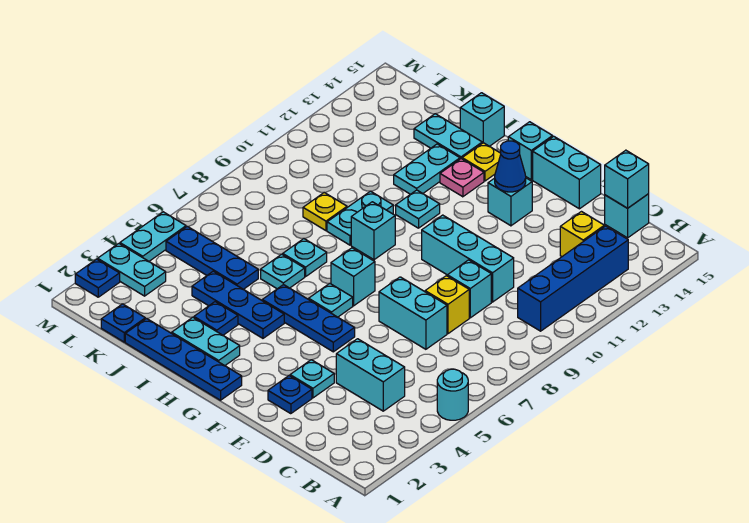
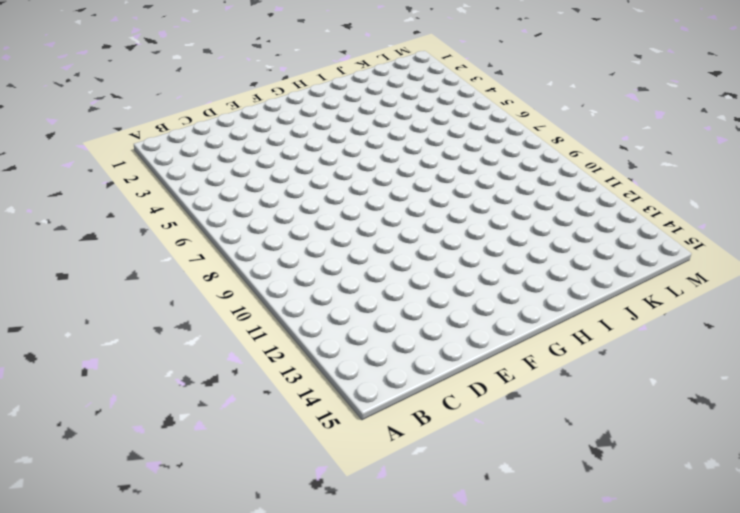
none -> cyan round brick A5 level 1
none -> blue brick B10:B13 level 1
none -> cyan brick C4:D4 level 1
none -> yellow brick C13 level 1

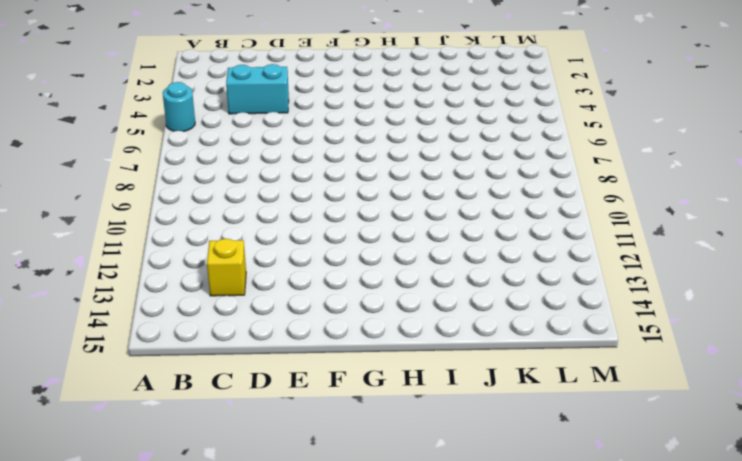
none -> blue brick B10:B13 level 1
none -> cyan brick C15 level 1
none -> cyan brick D7:E7 level 1
none -> yellow brick D8 level 1

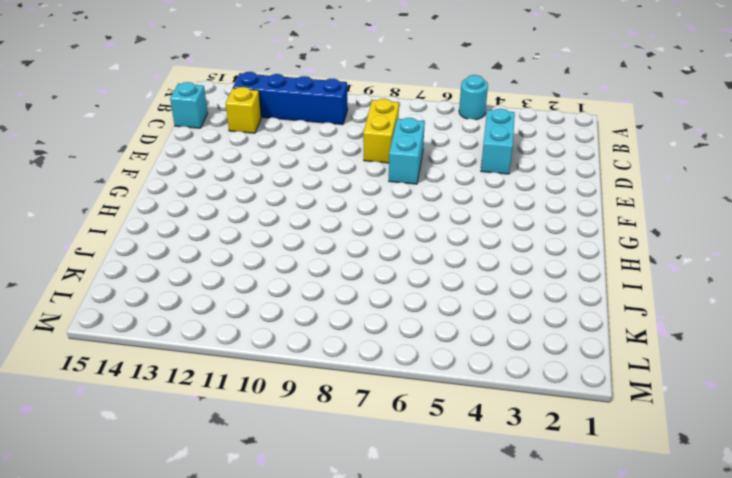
yellow brick C8:D8 level 1 -> yellow brick D8 level 1
none -> cyan brick D9 level 1
none -> cyan brick D10:F10 level 1
none -> blue plate E2 level 1
none -> cyan plate E3 level 1

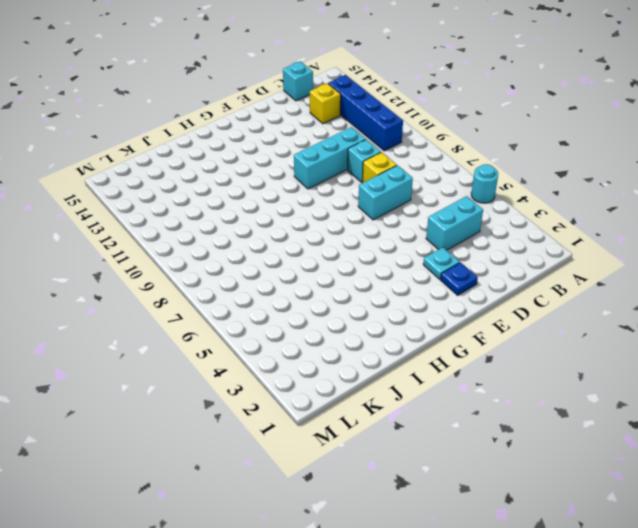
none -> cyan brick E15:F15 level 1
none -> blue plate F5:H5 level 1
none -> cyan brick F13 level 1
none -> blue plate G1:J1 level 1

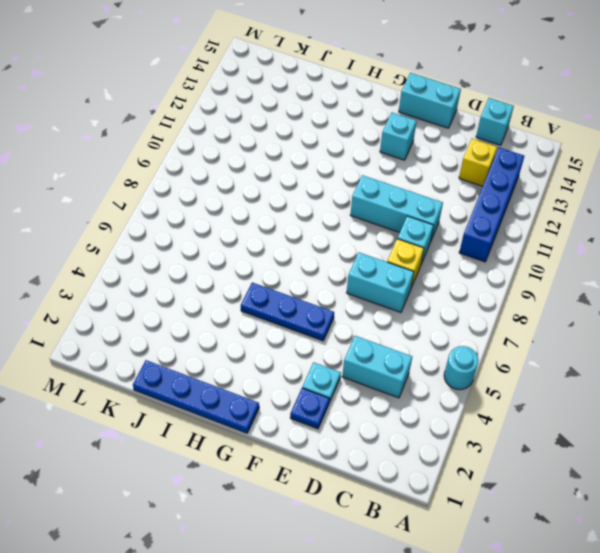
none -> cyan plate G6 level 1
none -> cyan brick G7 level 1
none -> cyan brick G15 level 1
none -> cyan plate H2:I2 level 1

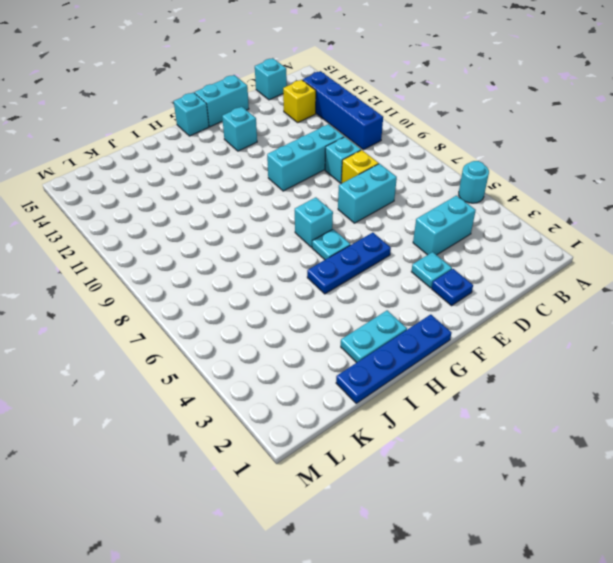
none -> blue plate H4:J4 level 1
none -> cyan brick H9 level 1
none -> cyan plate H11 level 1
none -> pink plate H13 level 1

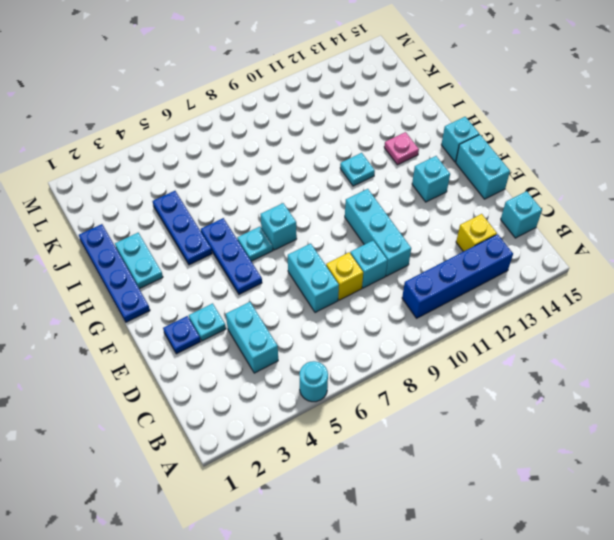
none -> cyan brick H9 level 1
none -> yellow plate H14 level 1
none -> blue plate I3 level 1
none -> cyan plate I6 level 1

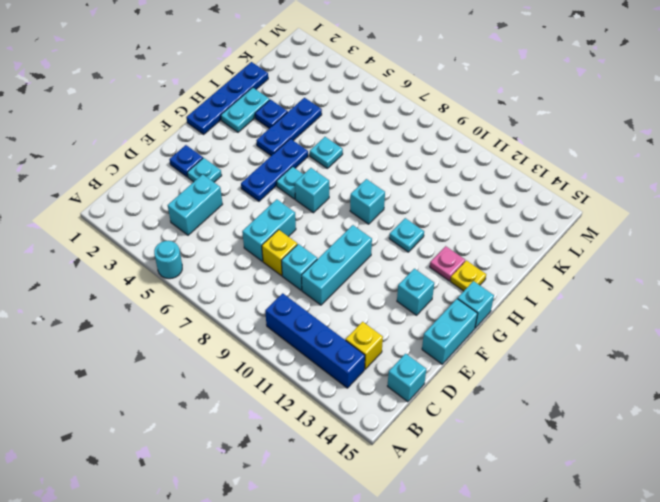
none -> cyan plate I7 level 1
none -> cyan plate I9:I10 level 1
none -> cyan plate I12:I13 level 1
none -> cyan plate I14:J14 level 1

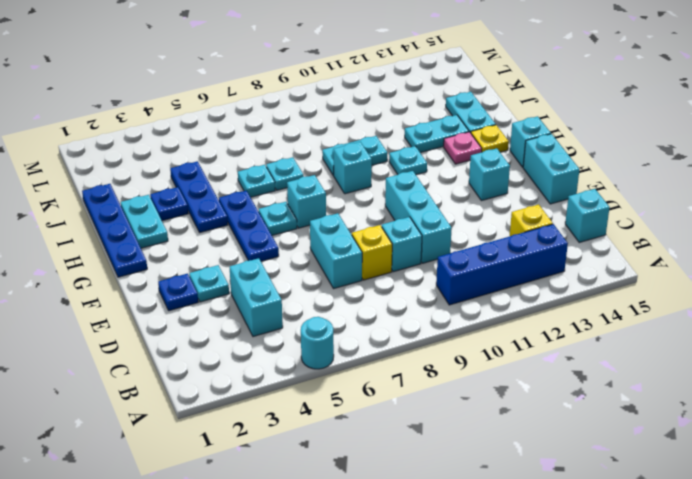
none -> cyan brick I15 level 1
none -> blue plate J5:L5 level 1
none -> yellow plate J9 level 1
none -> blue plate K1 level 1

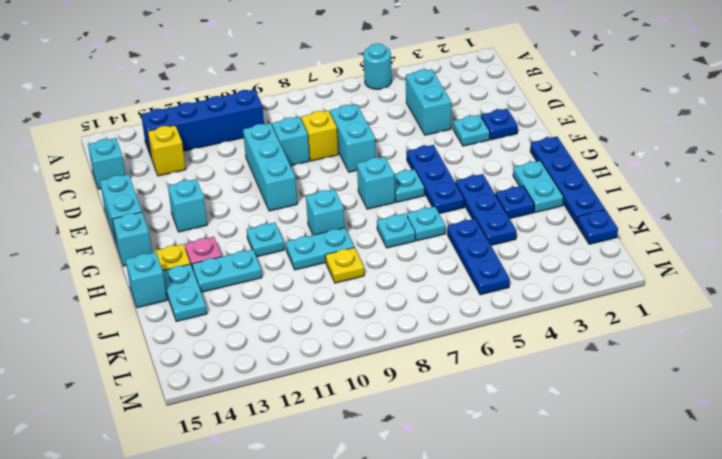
none -> cyan plate L3:M3 level 1
none -> blue plate M2 level 1
none -> cyan plate M4:M5 level 1
none -> cyan brick C15 level 2

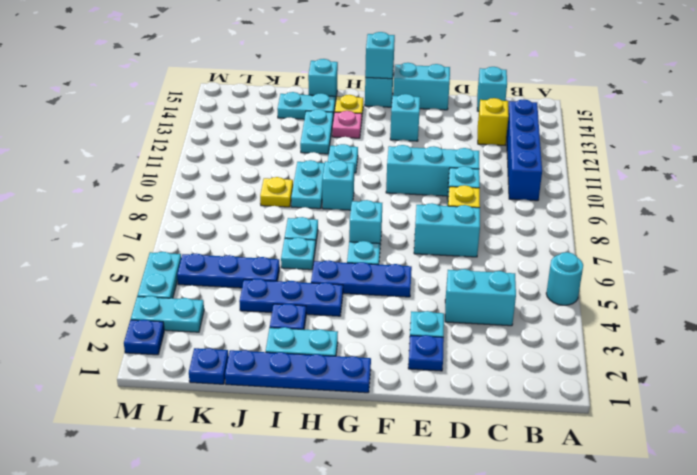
cyan brick G15 level 2 -> cyan brick C15 level 2
none -> blue cone F13 level 2

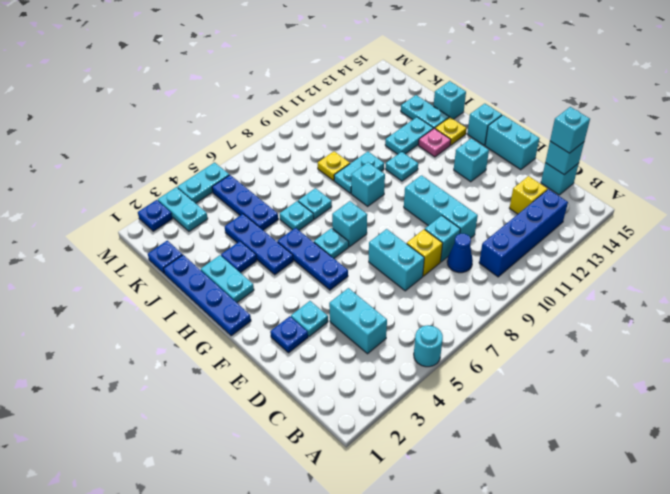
blue cone C9 level 1 -> blue cone F13 level 2
cyan brick C15 level 3 -> none

